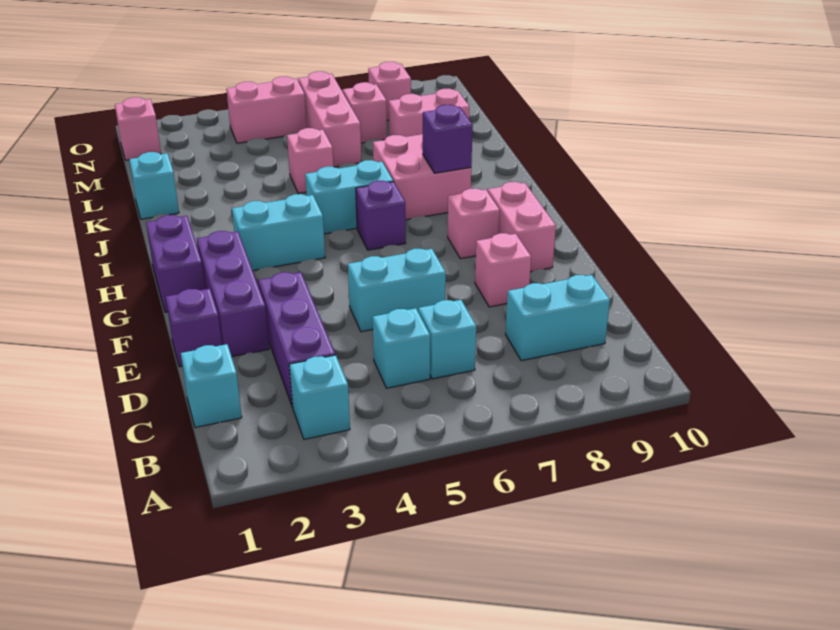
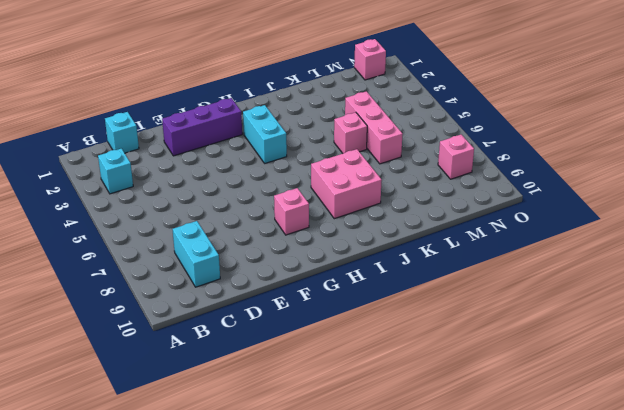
pink brick L4:L6 level 1 -> pink brick L6:N6 level 1
none -> purple brick C3:E3 level 1
none -> cyan brick C5 level 1
none -> cyan brick C6 level 1

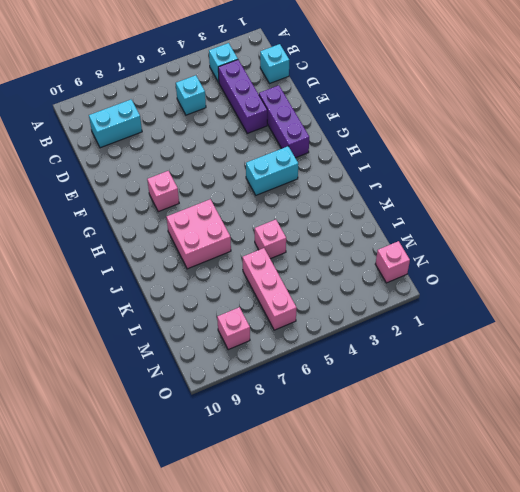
none -> cyan brick C6 level 1
none -> purple brick E1 level 1
none -> cyan brick E5:E6 level 1

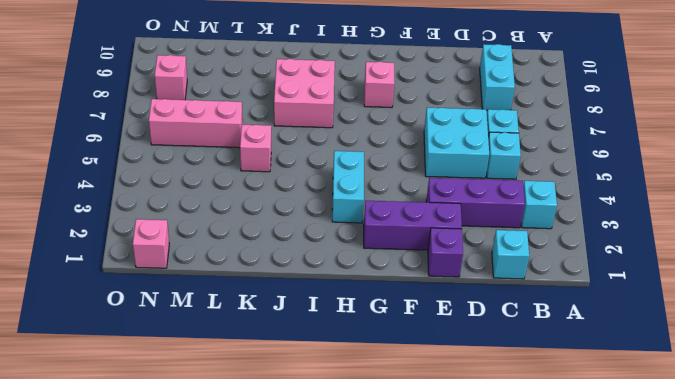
cyan brick D5:E6 level 1 -> cyan brick E5:E6 level 1
none -> pink brick E8 level 1
none -> pink brick F9:G9 level 1
none -> purple brick G1:H1 level 1

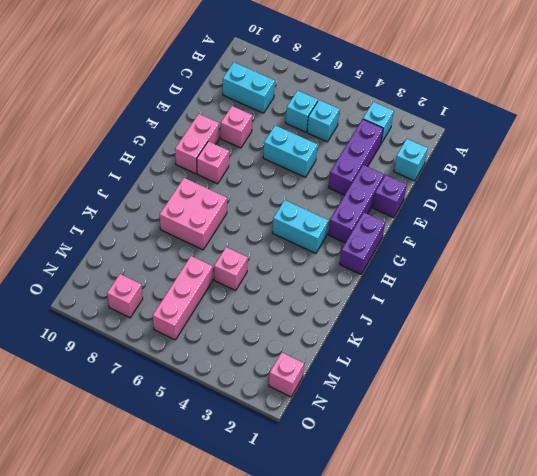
none -> purple brick H6 level 1
none -> cyan brick I5:I6 level 1
none -> cyan brick K1 level 1

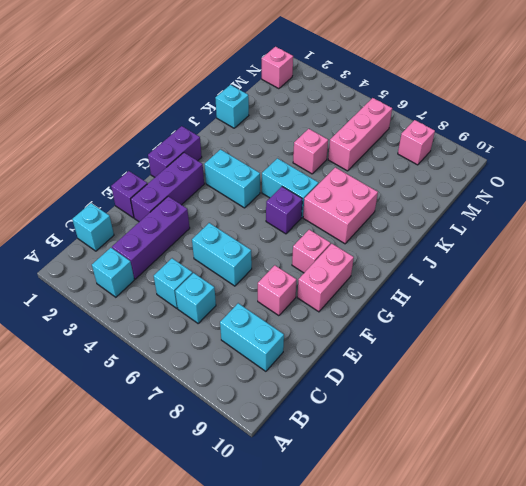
none -> pink brick L8:L9 level 1
none -> pink brick M7 level 1
none -> pink brick N4:N5 level 1

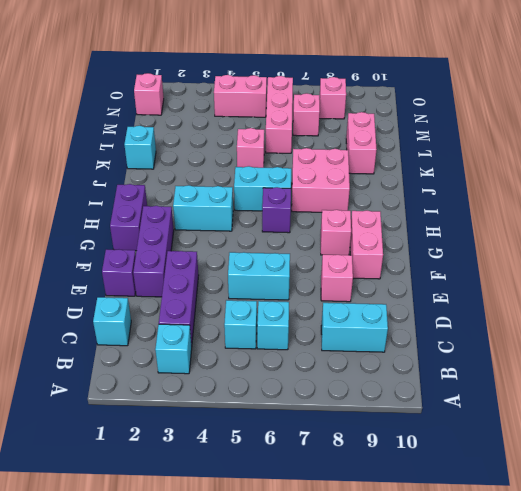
pink brick K9:L9 level 1 -> pink brick L8:L9 level 1
none -> purple brick I8 level 2

